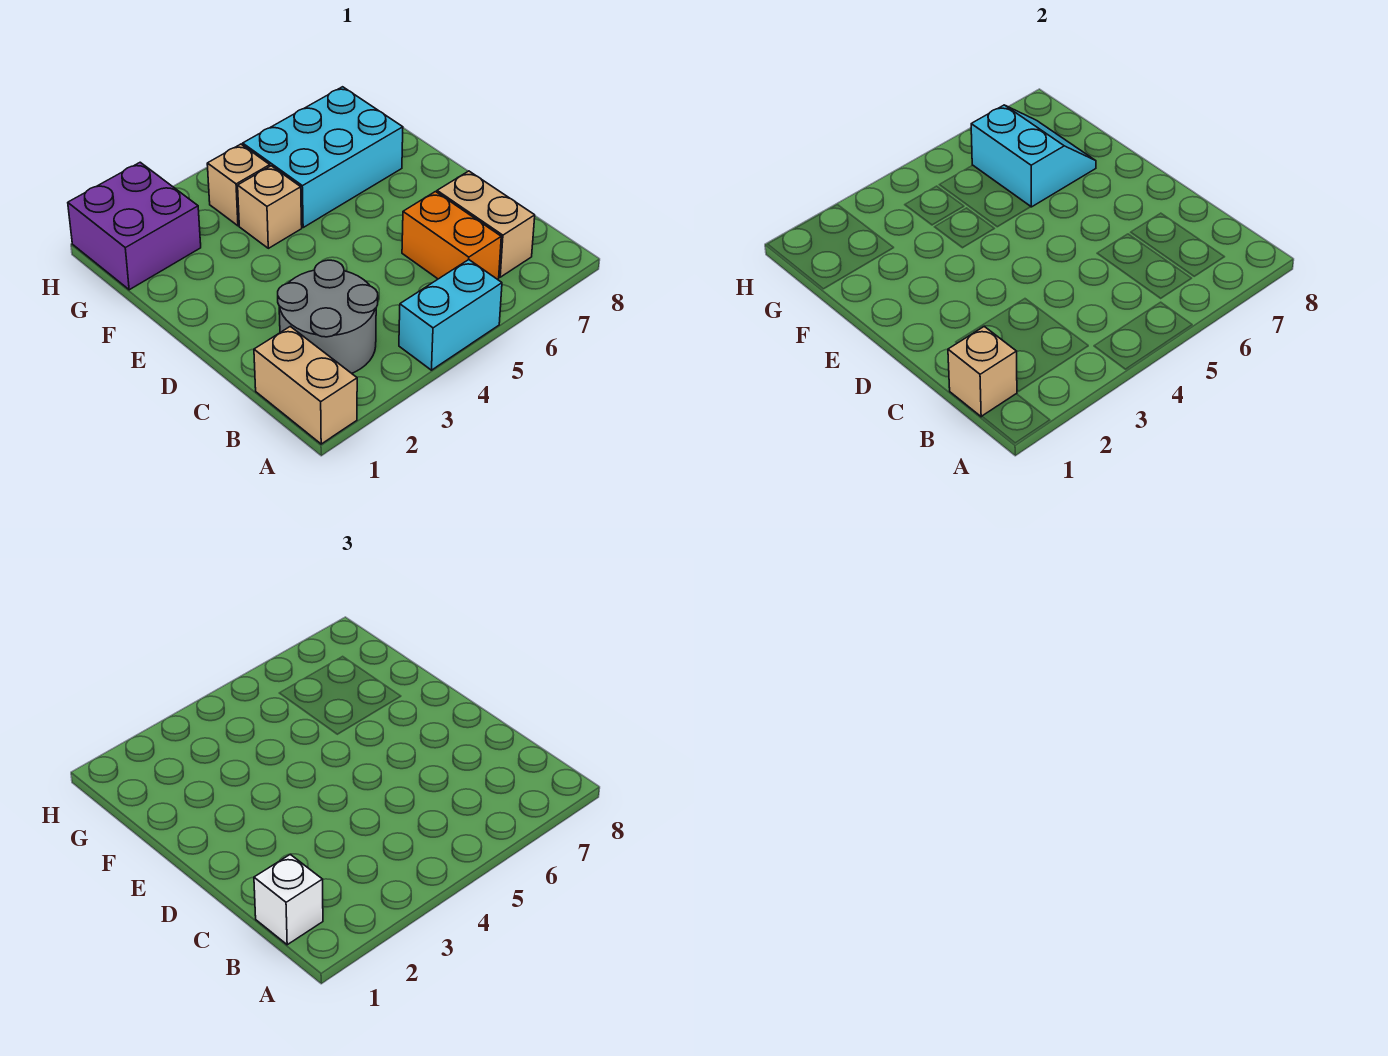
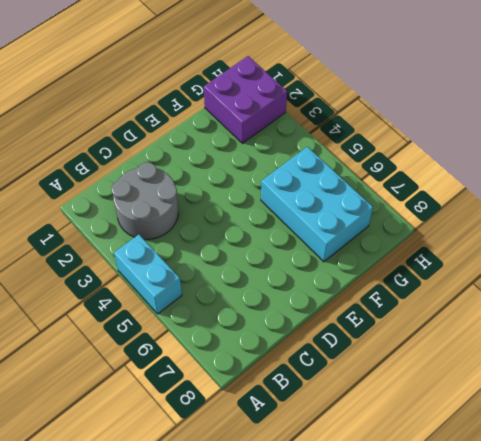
none -> tan brick A1:B1 level 1
none -> orange brick B6:C6 level 1
none -> tan brick B7:C7 level 1

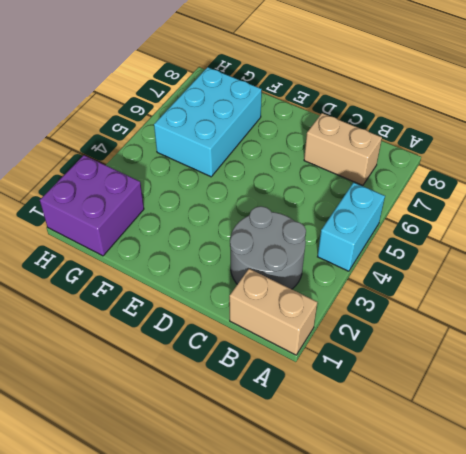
none -> orange brick B6:C6 level 1
none -> tan brick F4 level 1
none -> tan brick G4 level 1

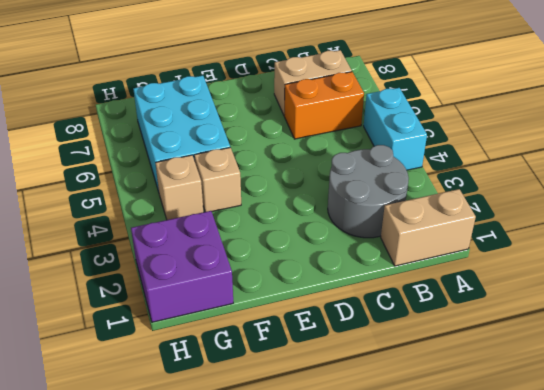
none -> tan brick B1 level 2
none -> cyan slope F6:G7 level 2 top 6
none -> white brick B1 level 3

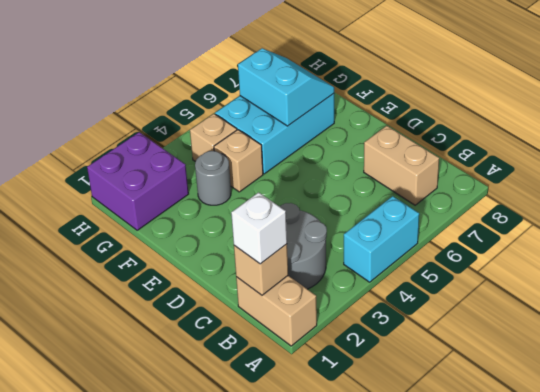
grey round brick F3 level 1 -> none
none -> orange brick B6:C6 level 1

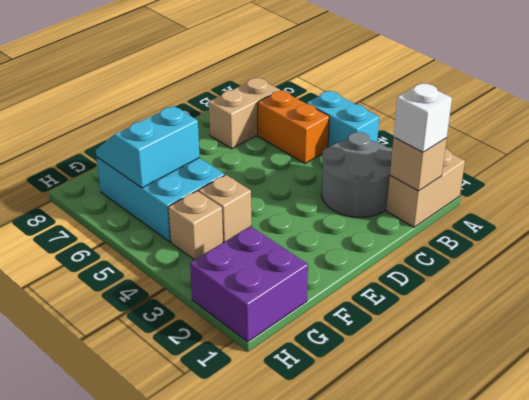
orange brick B5:B6 level 1 -> orange brick B6:C6 level 1

